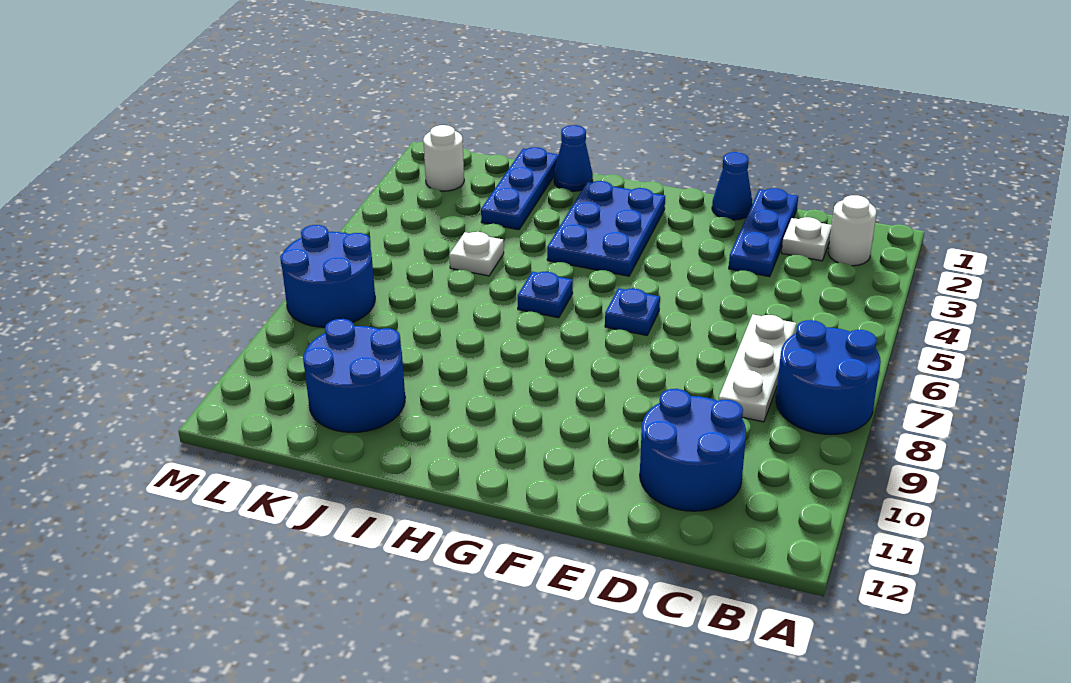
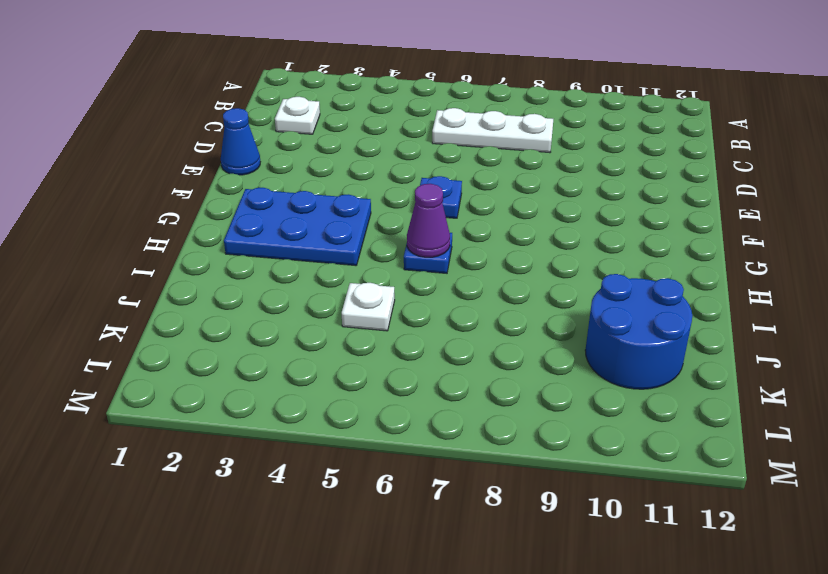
purple cone H6 level 2 -> none
none -> blue round brick A7:B8 level 1
none -> white round brick B2 level 1
none -> blue round brick C10:D11 level 1

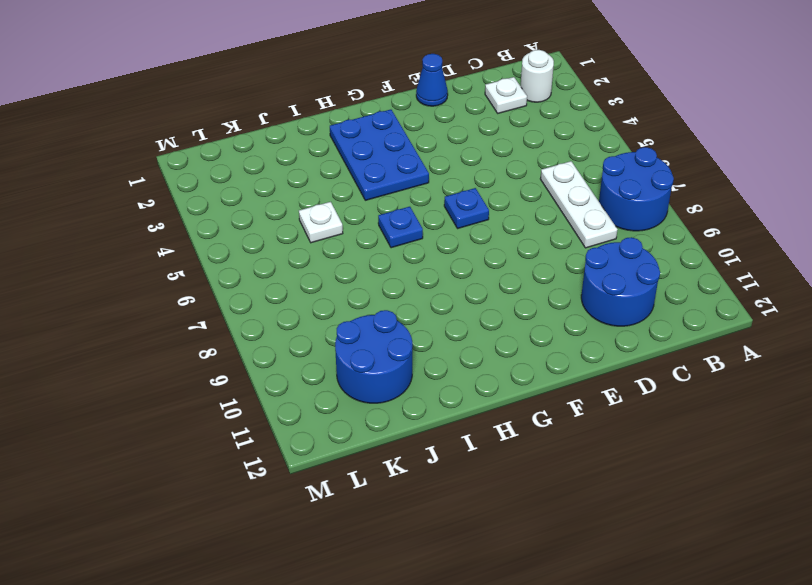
none -> blue plate D1:D3 level 1
none -> blue cone I1 level 1
none -> blue plate J1:J3 level 1

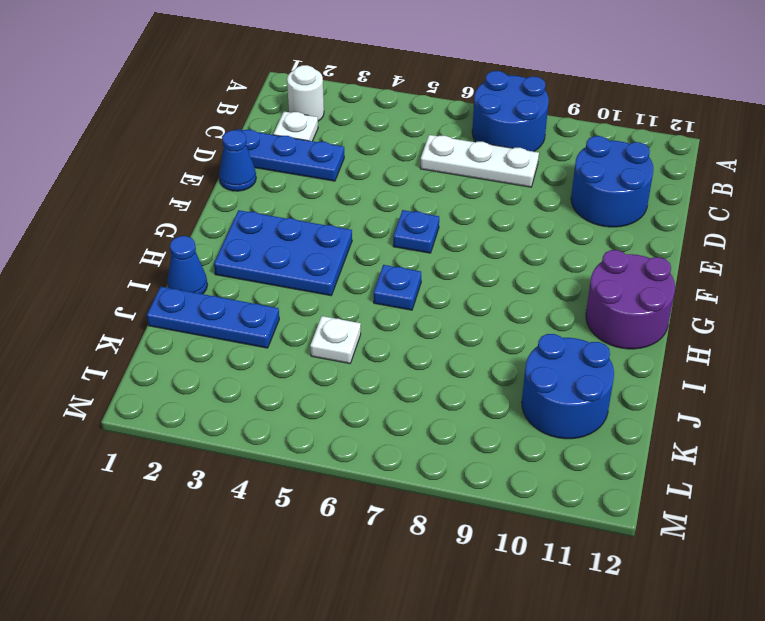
purple round brick G11:H12 level 1 -> none
none -> white round brick L2 level 1
none -> blue round brick L7:M8 level 1

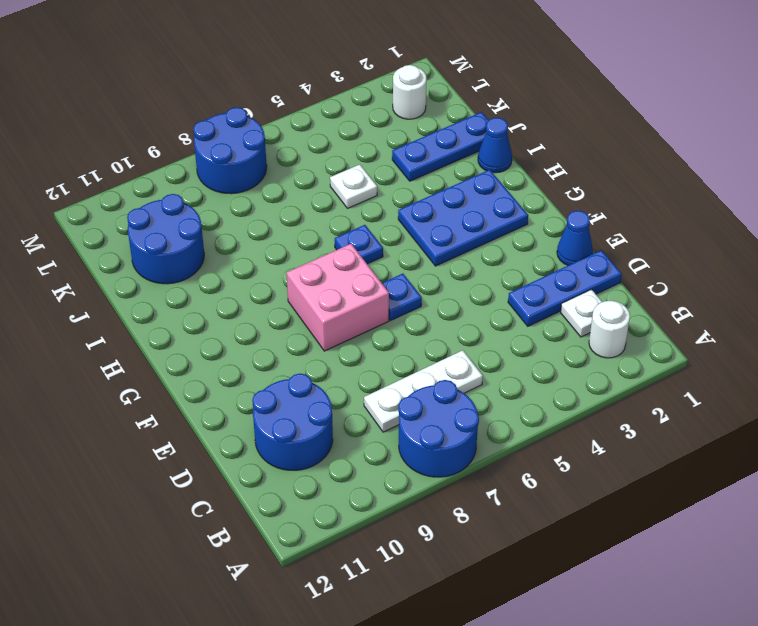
pink brick F7:G8 level 1 -> none

